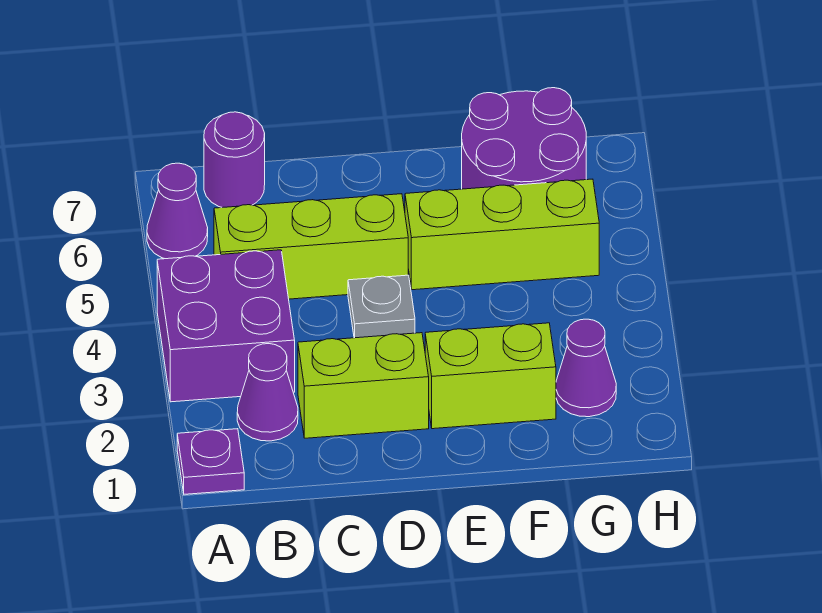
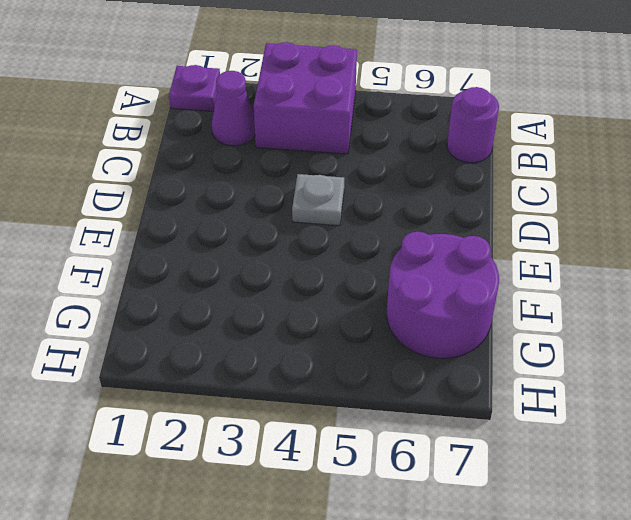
none -> purple cone A6 level 1
none -> lime brick B5:D5 level 1
none -> lime brick C2:D2 level 1

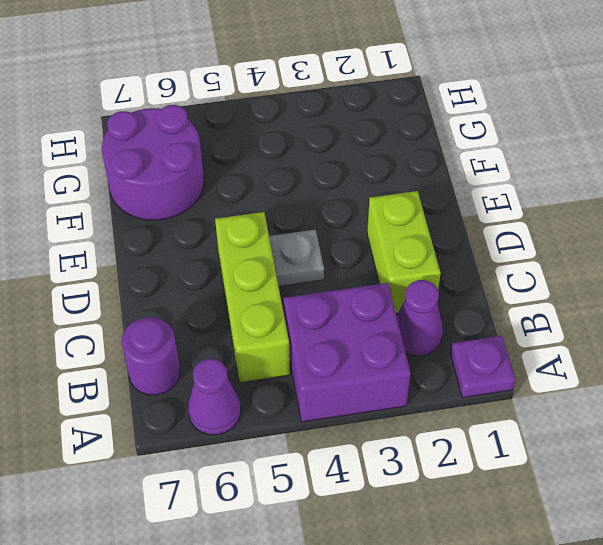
none -> lime brick E2:F2 level 1
none -> lime brick E5:G5 level 1
none -> purple cone G2 level 1

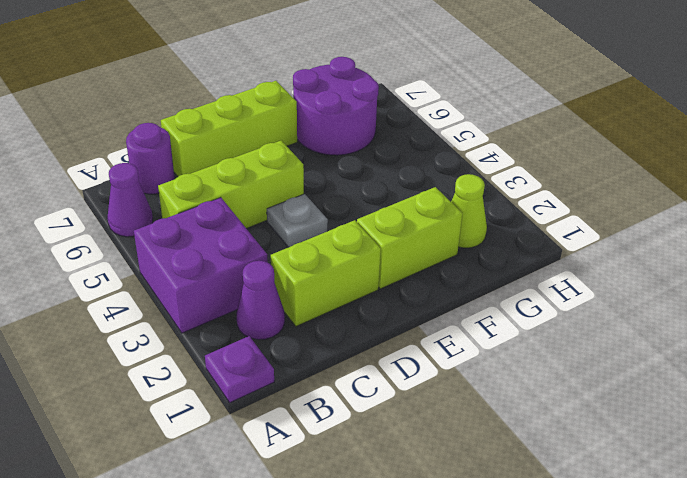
lime brick C7:E7 level 1 -> lime brick E5:G5 level 1
lime cone G2 level 1 -> purple cone G2 level 1

